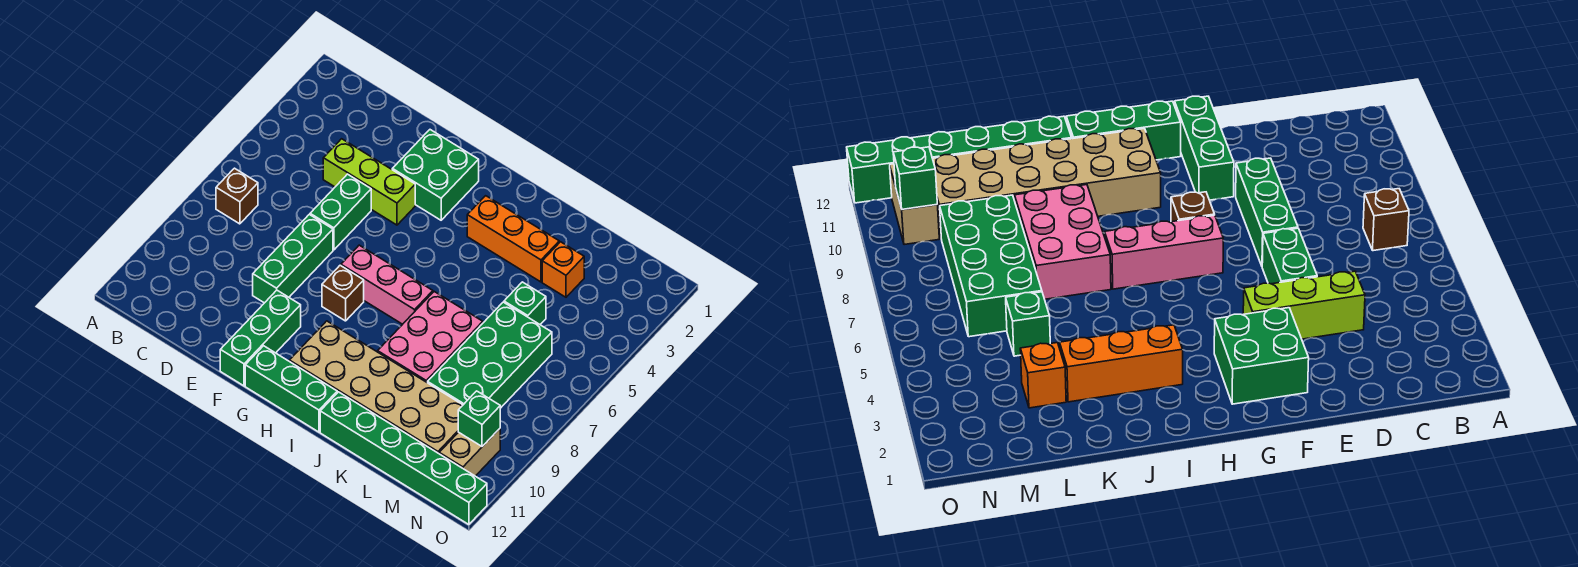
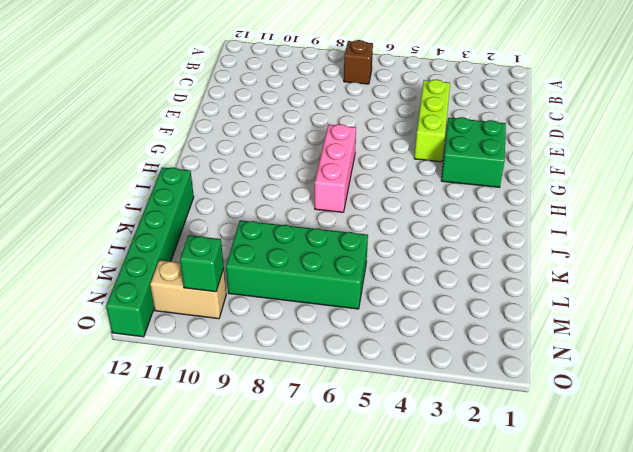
none -> green brick E5:E6 level 1
none -> green brick E7:E9 level 1
none -> green brick F10:F12 level 1

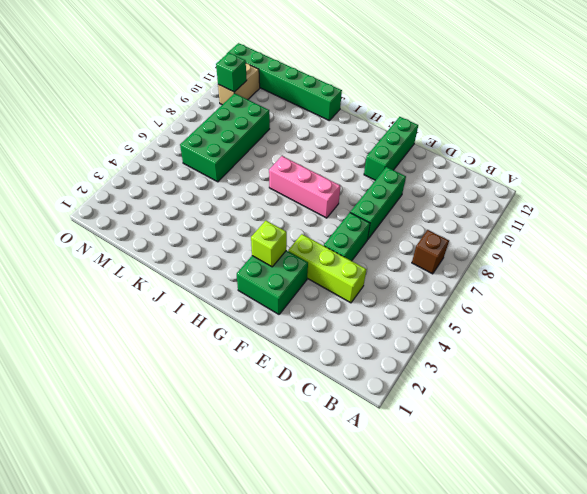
lime brick G3 level 2 -> none
none -> brown brick G8 level 1
none -> green brick G12:I12 level 1
none -> tan brick H10:M11 level 1

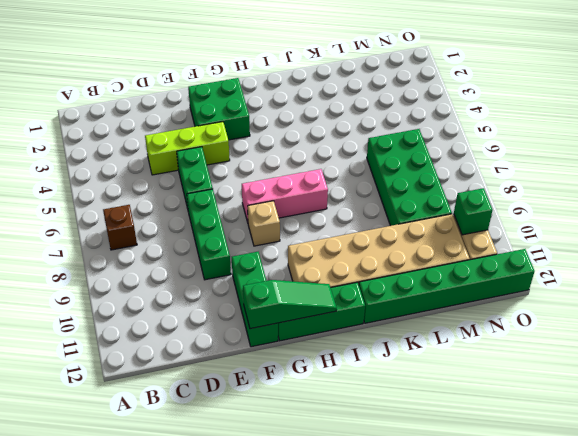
green slope F12:H12 level 2 top F -> none
tan brick G8 level 1 -> brown brick G8 level 1
none -> orange brick I3:K3 level 1
none -> pink brick J7:K9 level 1
none -> orange brick L3 level 1

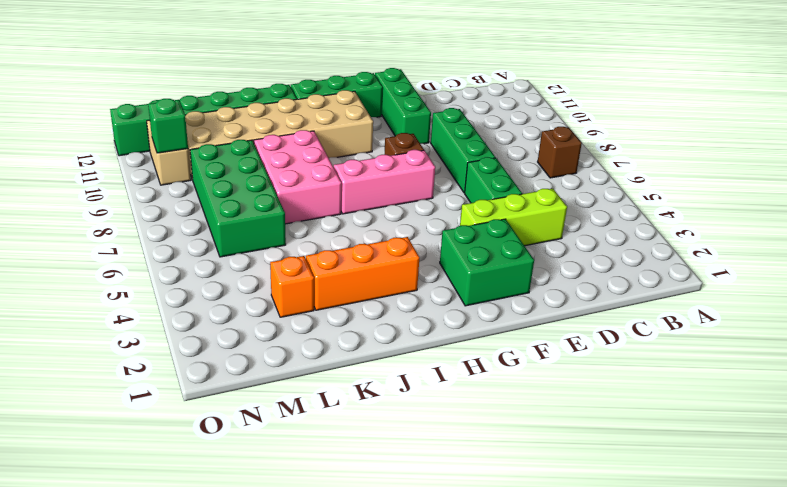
none -> green brick L5 level 1

